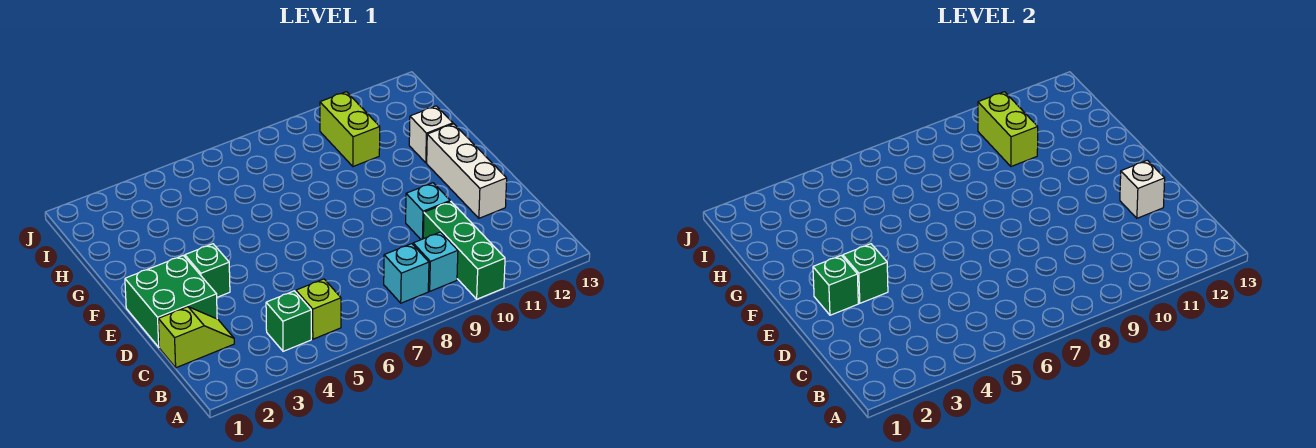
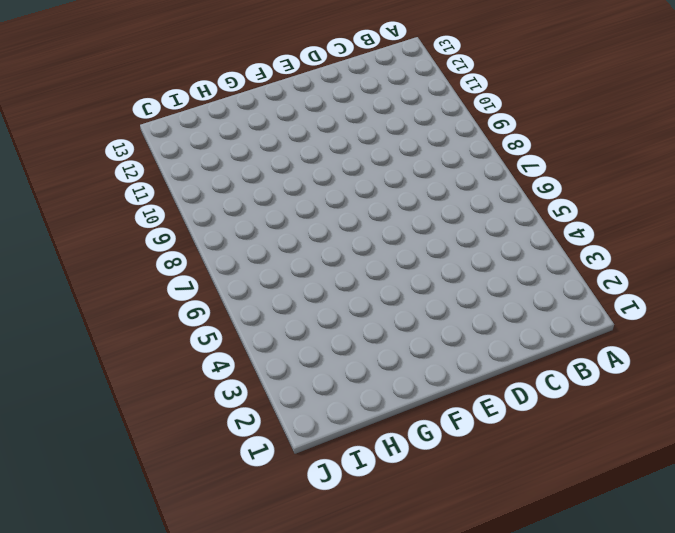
none -> green brick A10:C10 level 1
none -> green brick B4 level 1
none -> lime brick B5 level 1

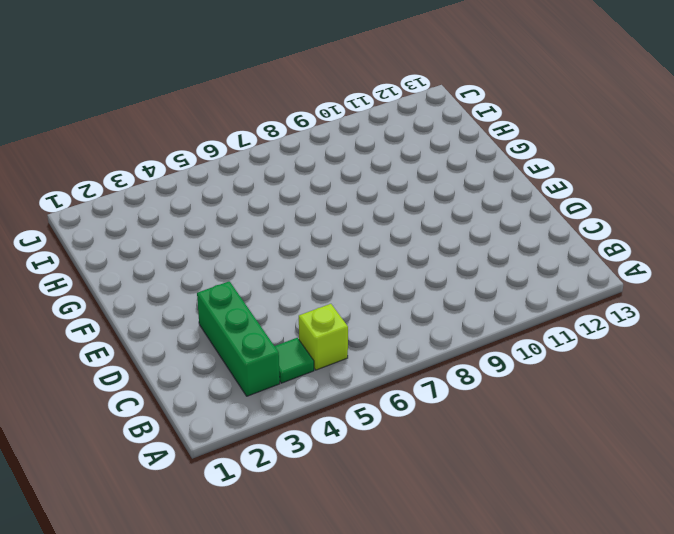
green brick B3:D3 level 1 -> green brick A10:C10 level 1
green tile B4 level 1 -> green brick B4 level 1
none -> cyan brick B8 level 1
none -> cyan brick B9 level 1
none -> lime slope C1:C2 level 1 top 1

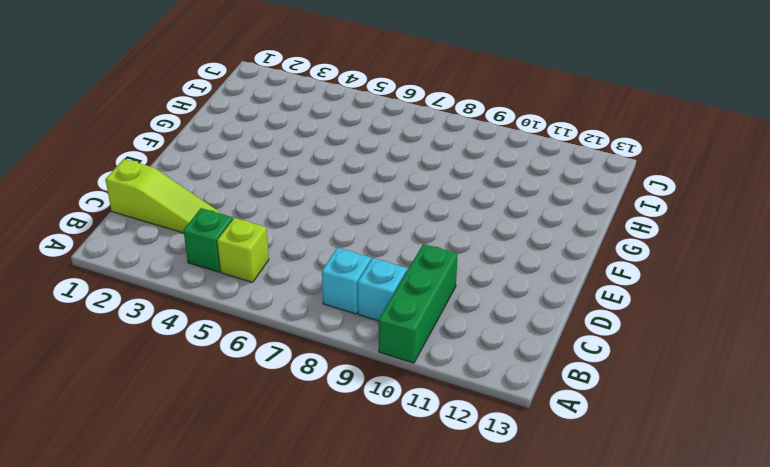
lime slope C1:C3 level 1 top 1 -> lime slope C1:C2 level 1 top 1
none -> green brick D1:E2 level 1
none -> cyan brick D10 level 1
none -> white brick D12:F12 level 1

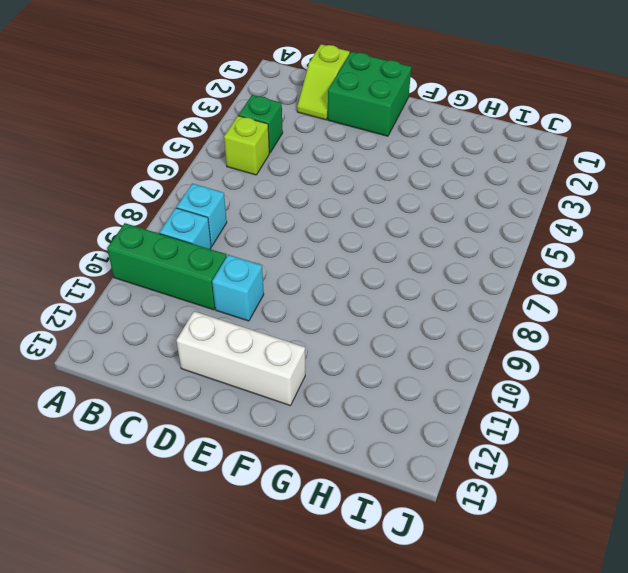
none -> green brick E3 level 1
none -> white brick G12 level 1
none -> lime brick H10:I10 level 1

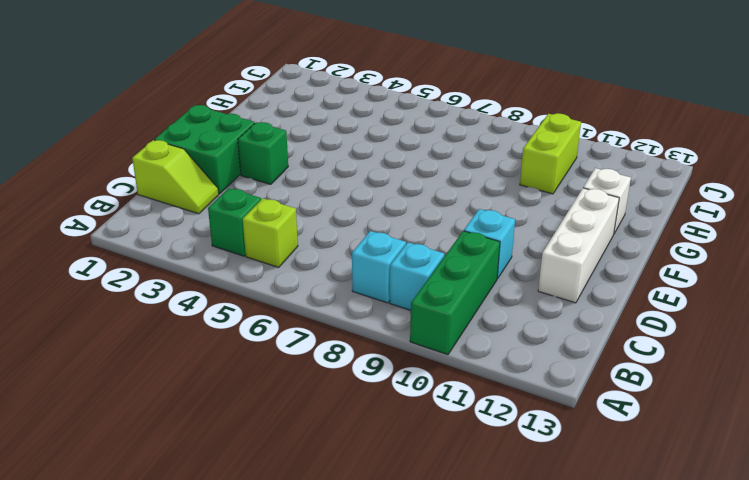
none -> white brick D12 level 2
none -> green brick E2 level 2
none -> green brick E3 level 2

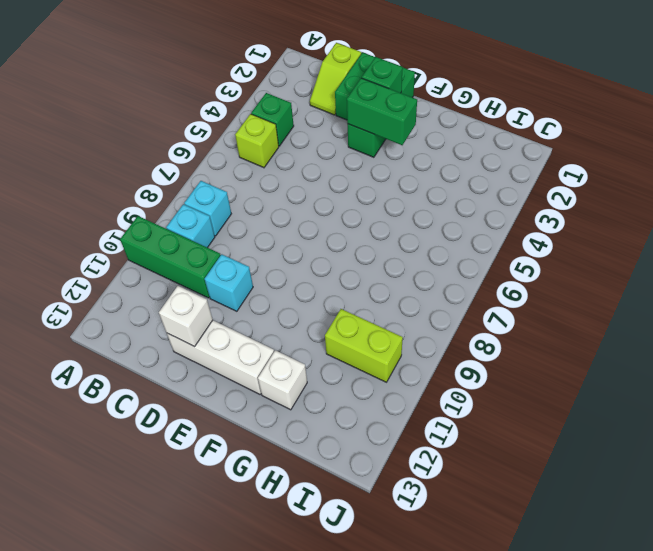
green brick E3:F3 level 2 -> green brick E3 level 2
none -> lime brick H10:I10 level 2

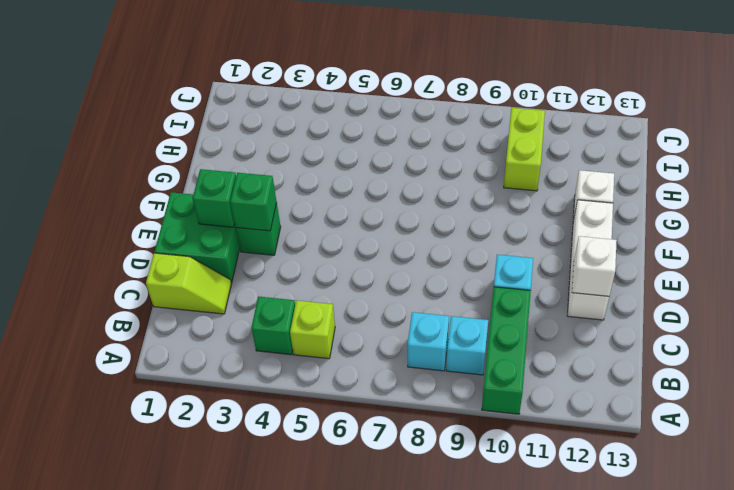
none -> lime brick H10:I10 level 2

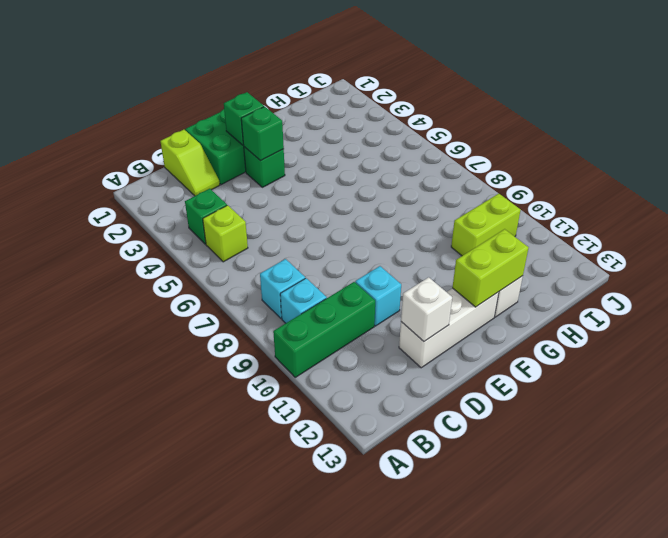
lime brick F12:G12 level 2 -> lime brick H10:I10 level 2

